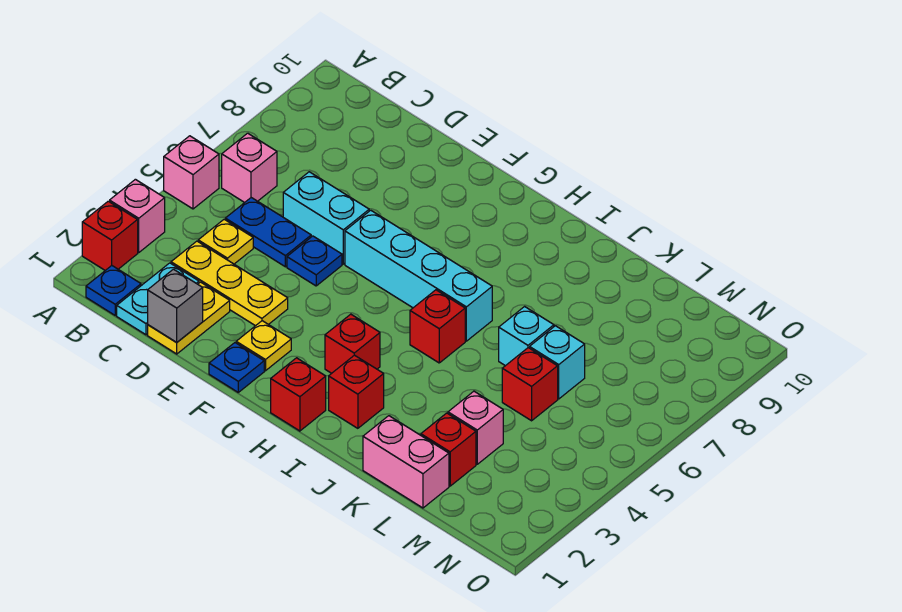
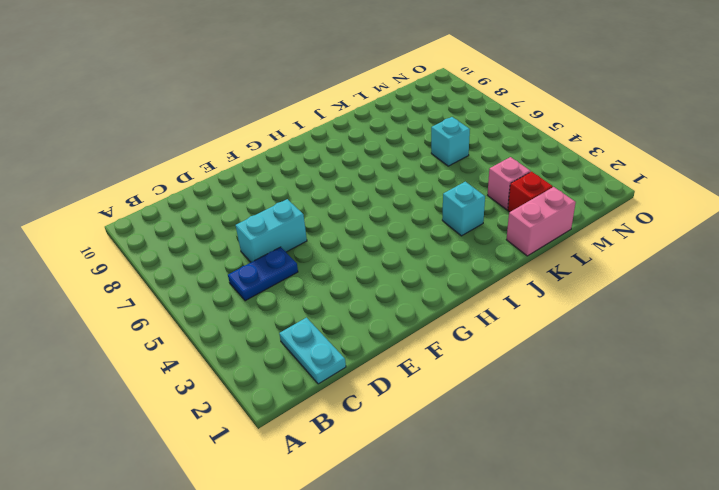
cyan brick J3 level 1 -> cyan brick K6 level 1
none -> red brick A2 level 1
none -> pink brick A3 level 1
none -> pink brick A5 level 1

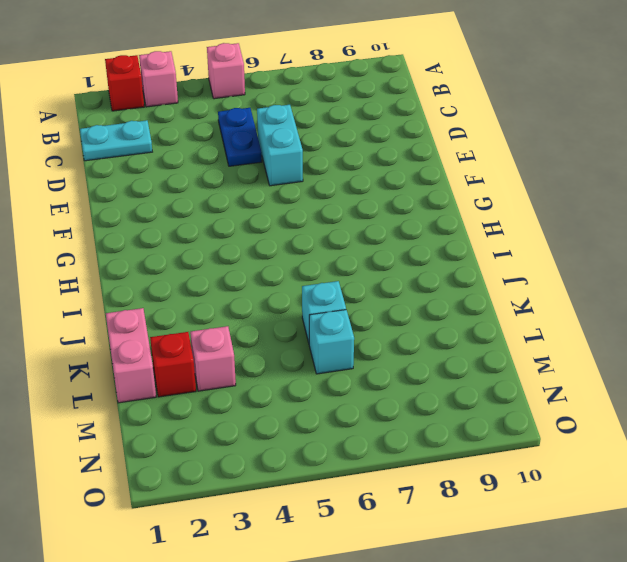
none -> blue plate B1 level 1
none -> pink brick B6 level 1
none -> yellow plate C3:E3 level 1

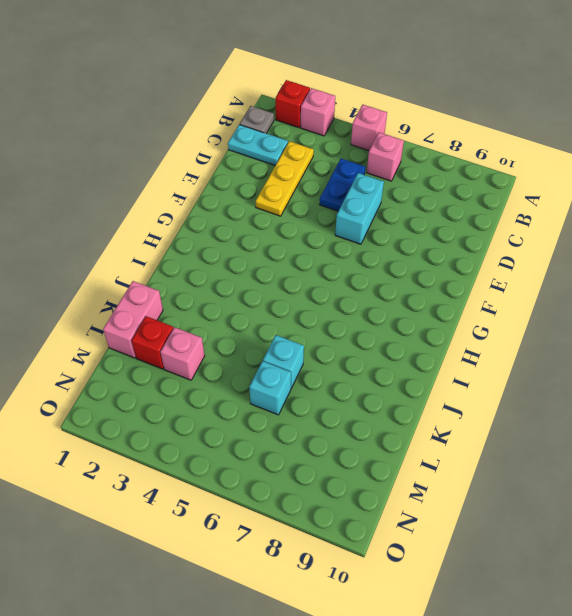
grey plate B1 level 1 -> blue plate B1 level 1
none -> yellow plate C4 level 1
none -> yellow plate D1:D2 level 1
none -> blue plate E5 level 1

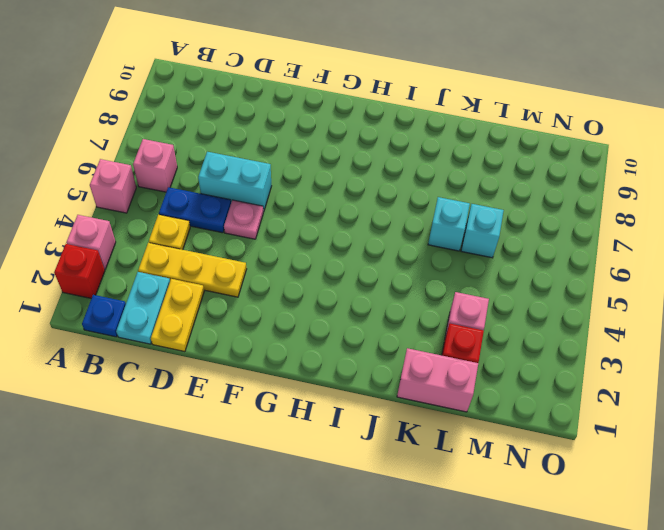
pink plate E5 level 1 -> blue plate E5 level 1
none -> blue plate F1 level 1
none -> yellow plate F2 level 1
none -> cyan brick F6:I6 level 1

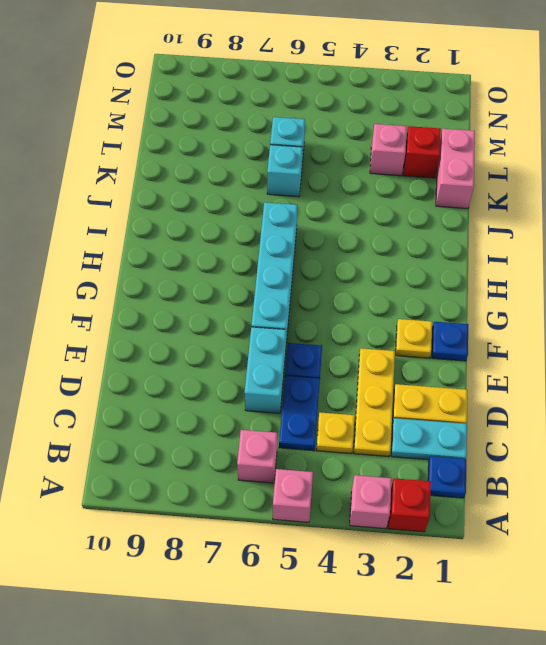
none -> red brick H1 level 1
none -> red brick H3 level 1
none -> red brick I2 level 1

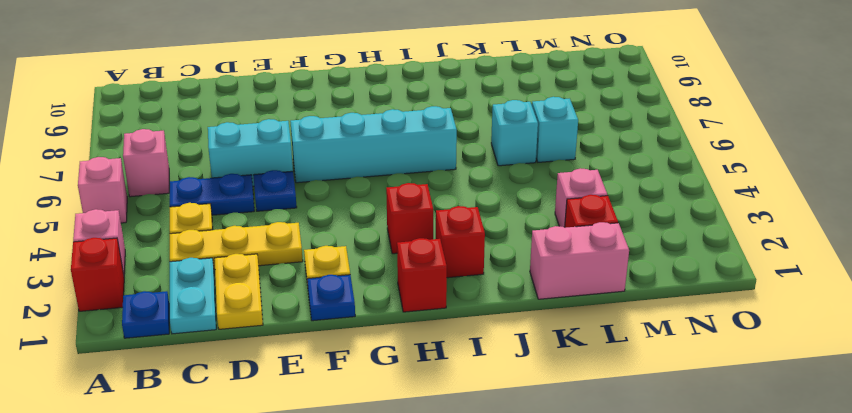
none -> red brick I5 level 1
none -> red brick L5 level 1
none -> grey brick D1 level 2

